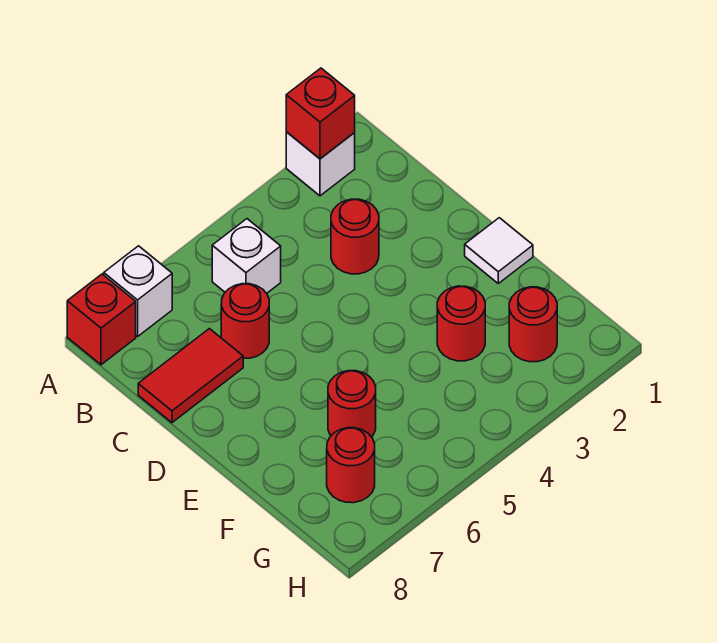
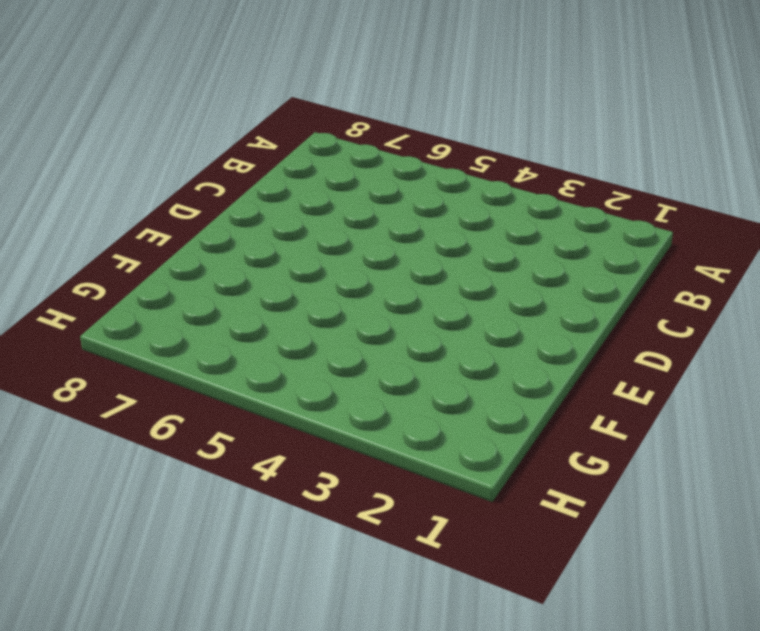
none -> white brick A2 level 1
none -> white brick A7 level 1
none -> red brick A8 level 1

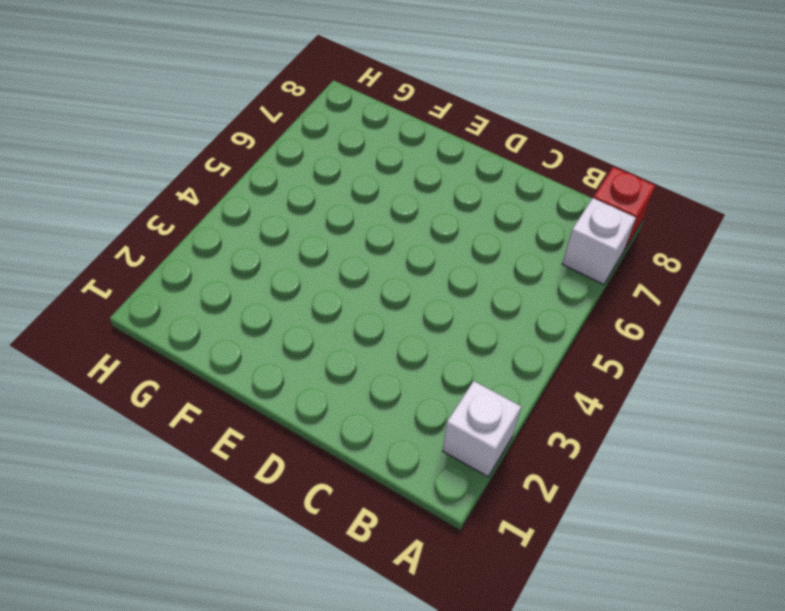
none -> white brick B5 level 1
none -> red round brick C3 level 1
none -> red round brick C6 level 1

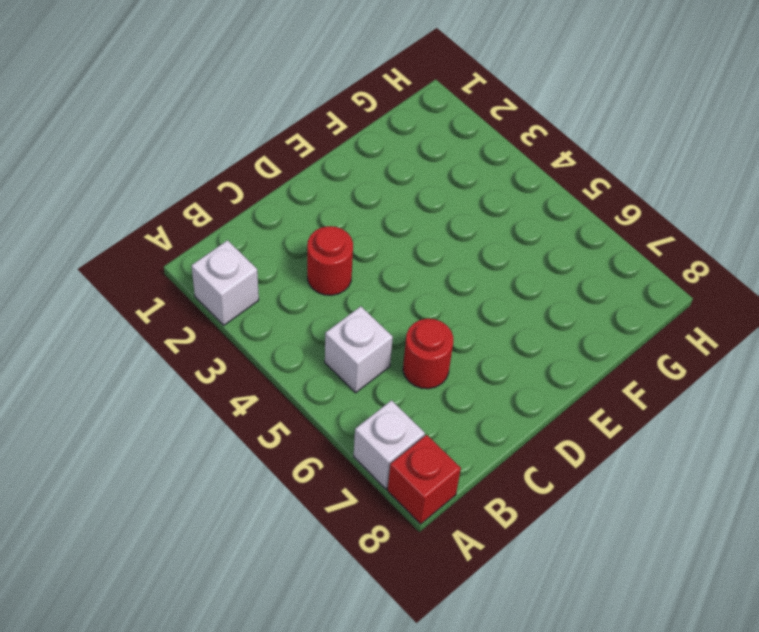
none -> red tile C7:C8 level 1
none -> white tile E1 level 1
none -> red round brick F3 level 1

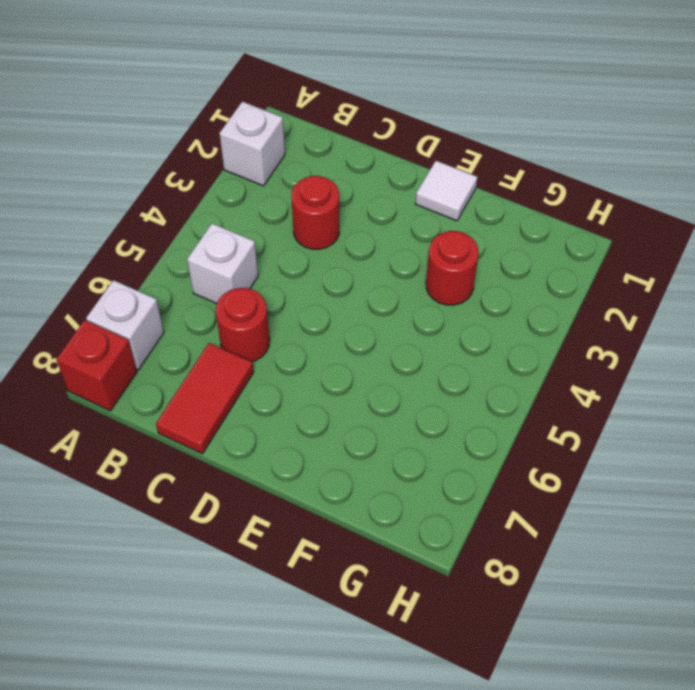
none -> red round brick F6 level 1
none -> red round brick G2 level 1
none -> red round brick G7 level 1

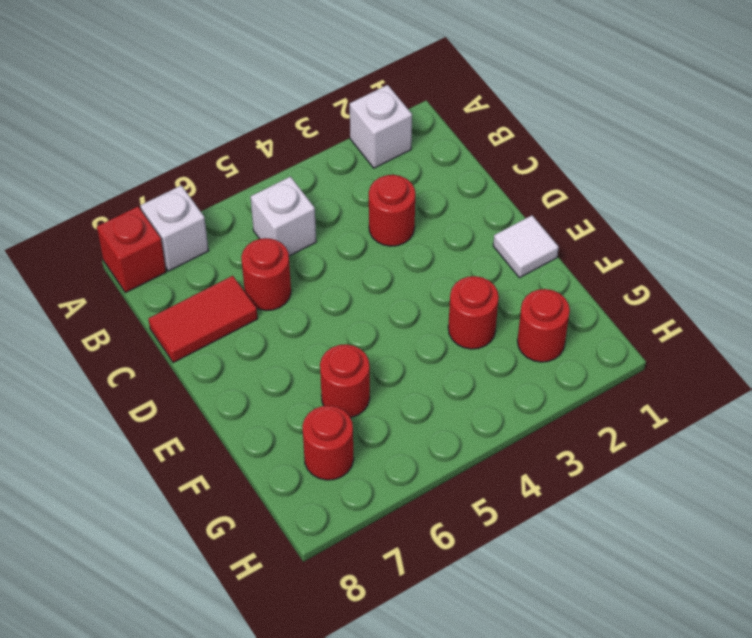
none -> red brick A2 level 2

